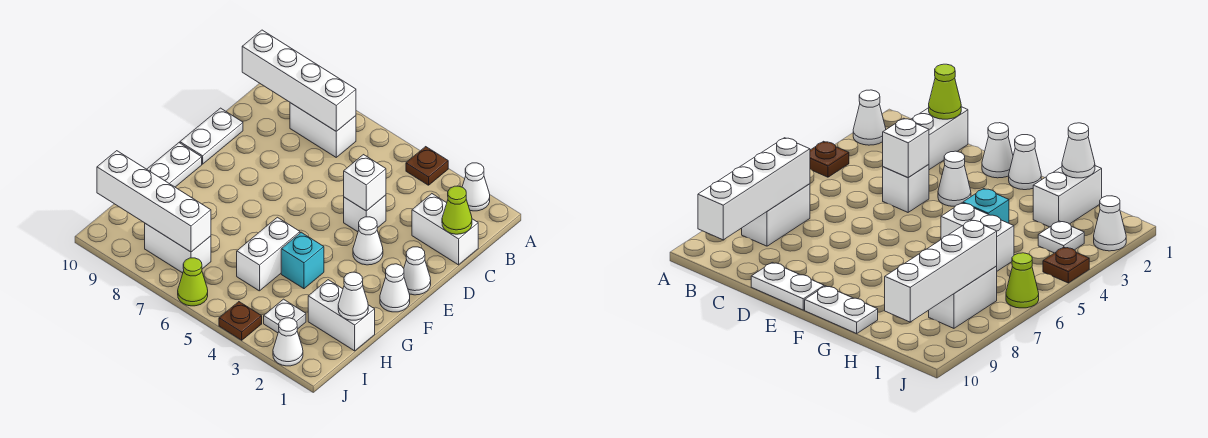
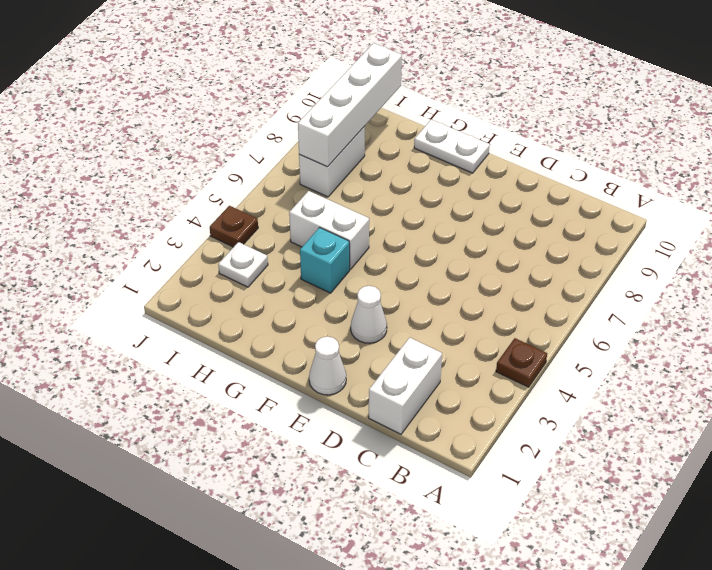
none -> white cone A2 level 1
none -> white brick B7:B8 level 1
none -> white brick D4 level 1

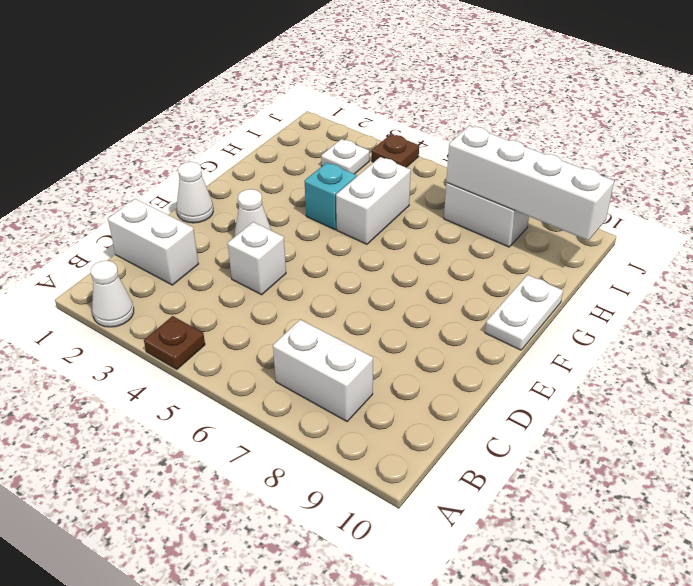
none -> white plate D10:E10 level 1
none -> white cone F1 level 1
none -> white brick H1:H2 level 1

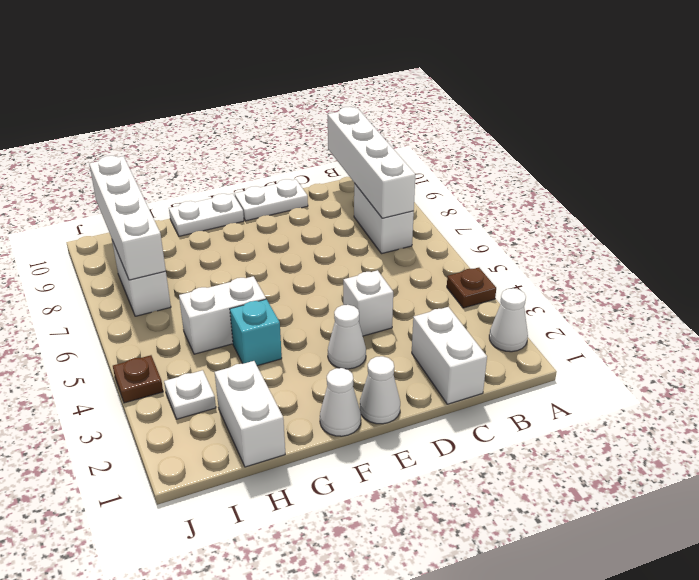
none -> white cone J2 level 1
none -> lime cone J6 level 1
none -> lime cone C1 level 2

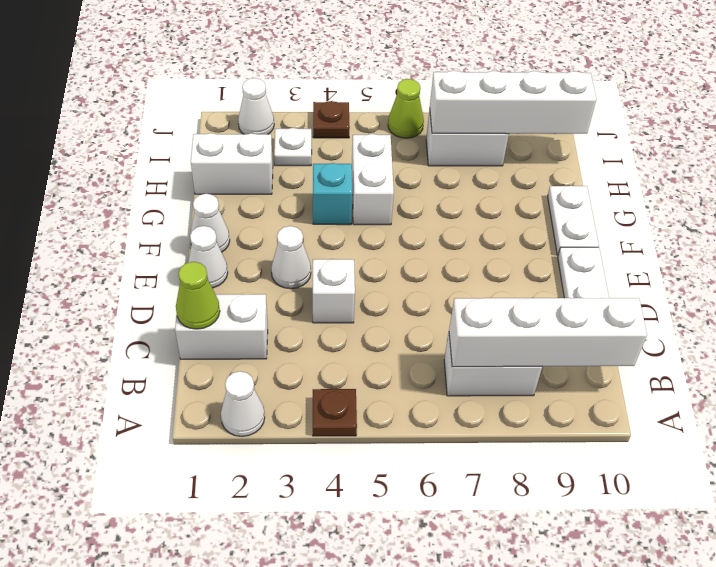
none -> white brick D4 level 2
none -> white cone H1 level 2

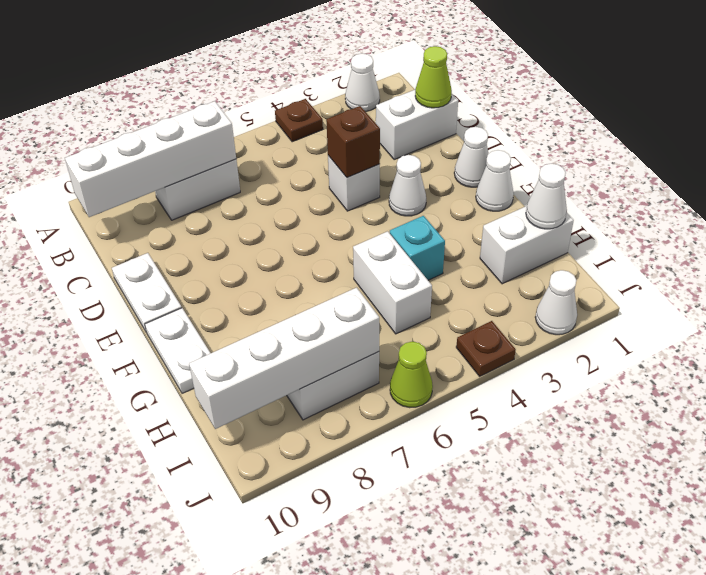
brown brick D4 level 2 -> white brick D4 level 2
none -> white plate I3 level 1

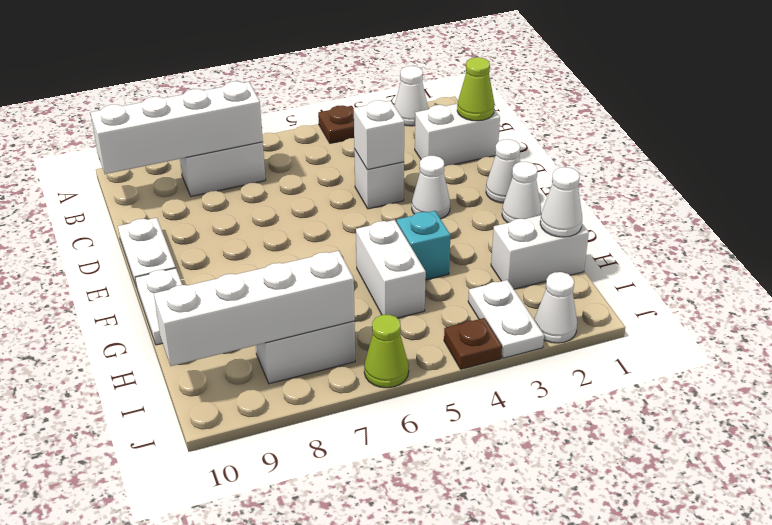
white plate I3:J3 level 1 -> white plate I3 level 1

